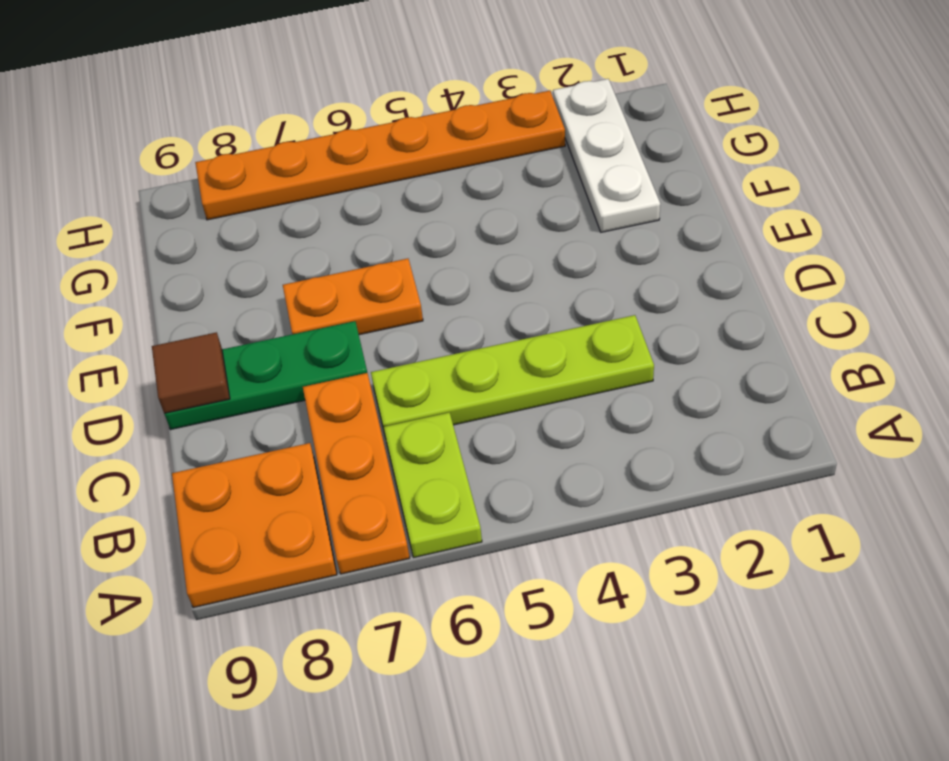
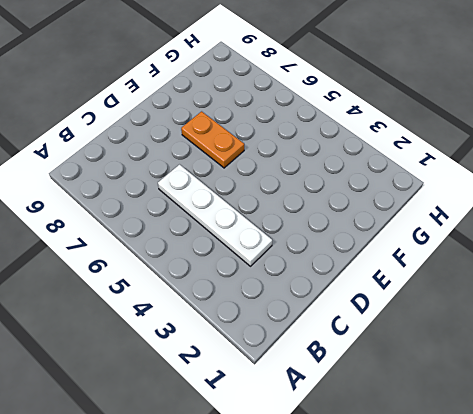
white plate C3:C6 level 1 -> lime plate C3:C6 level 1
none -> lime plate A6:B6 level 1
none -> orange plate A7:C7 level 1

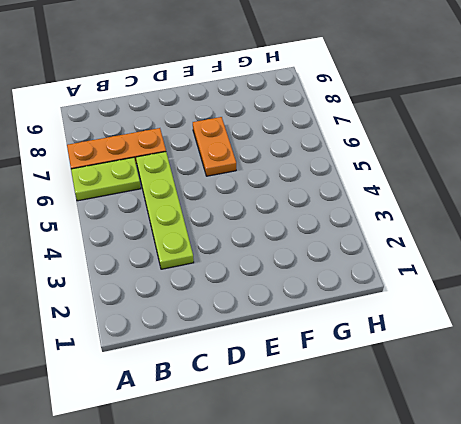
none -> orange plate A8:B9 level 1
none -> green plate D7:D9 level 1

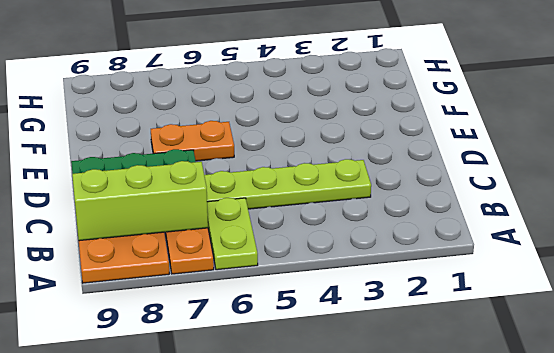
lime brick B7:B9 level 2 -> none
none -> white plate F2:H2 level 1
none -> orange plate H3:H8 level 1

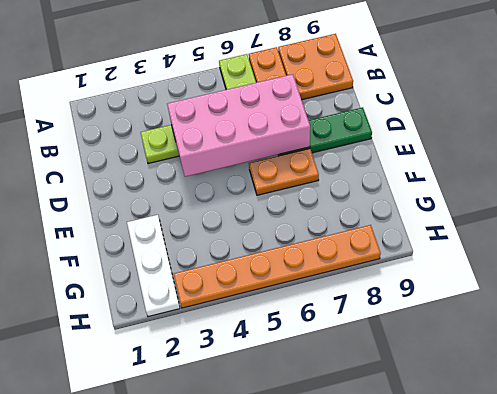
pink brick C4:D7 level 2 -> none
none -> brown tile D9 level 2

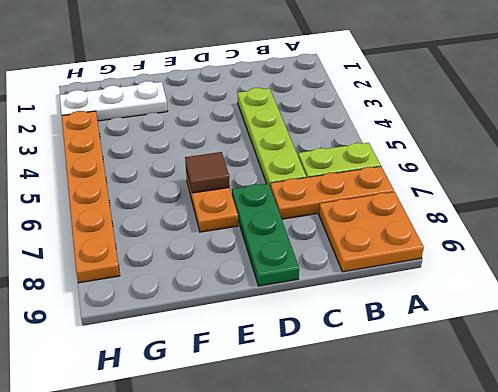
brown tile E6 level 2 -> brown tile D9 level 2

